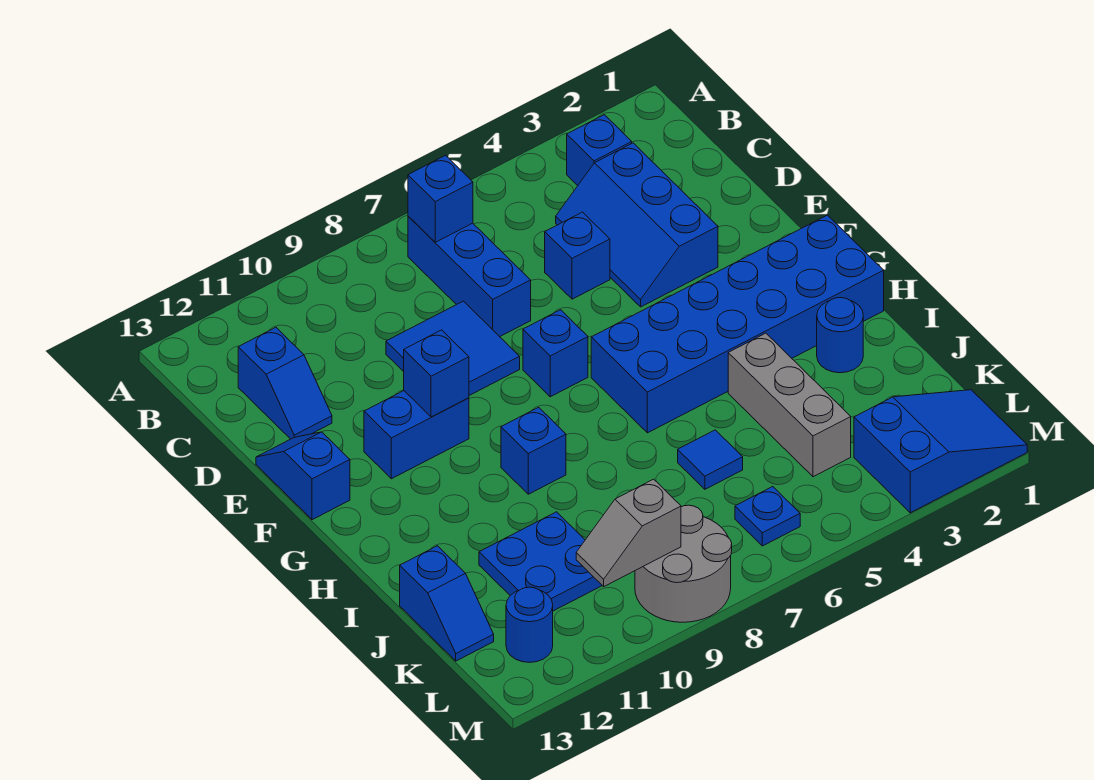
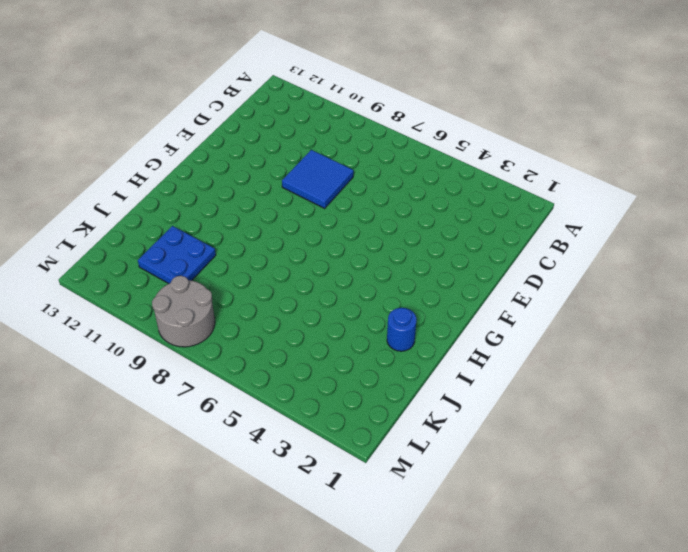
none -> blue brick B3 level 1
none -> blue brick B7:D7 level 1
none -> blue slope C3:E4 level 1 top 3

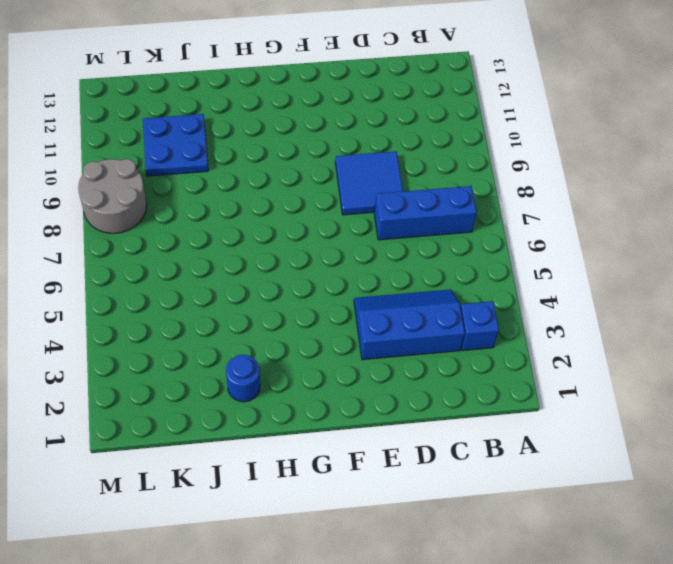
none -> blue slope C12:D12 level 1 top C
none -> blue brick D5 level 1
none -> blue slope E13:F13 level 1 top F

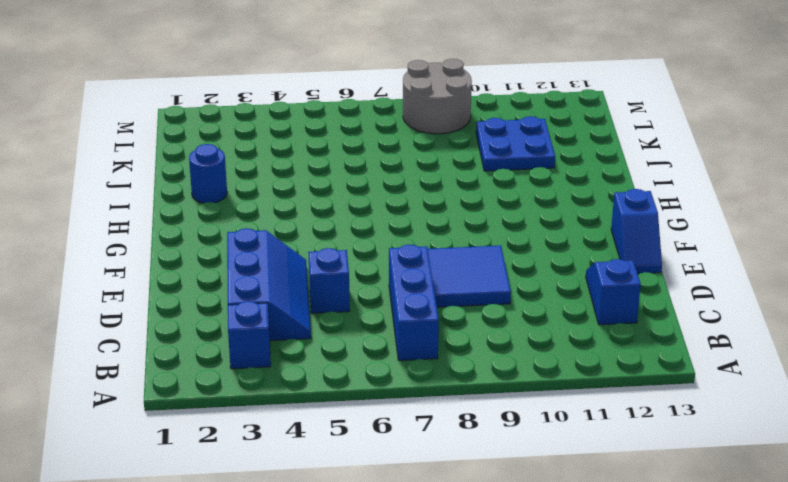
none -> blue brick F7 level 1
none -> blue brick F10:F11 level 1
none -> blue brick G1:H6 level 1

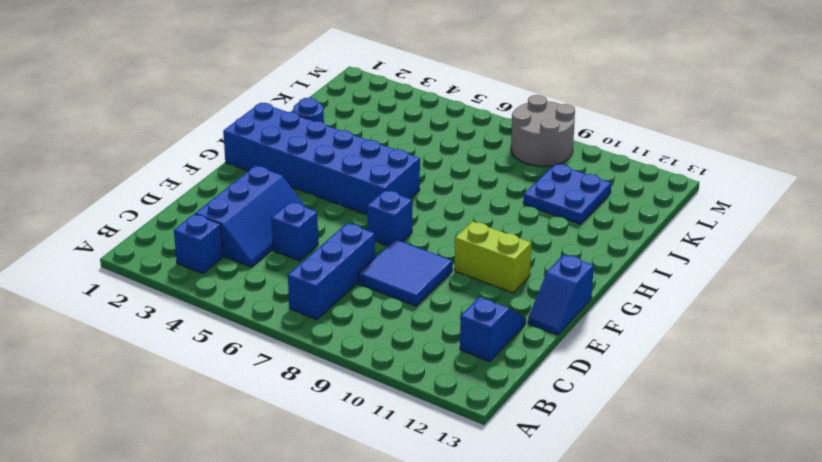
lime brick F10:F11 level 1 -> blue brick F10:F11 level 1
none -> blue brick H9 level 1
none -> grey brick I4:K4 level 1
none -> blue tile J6 level 1

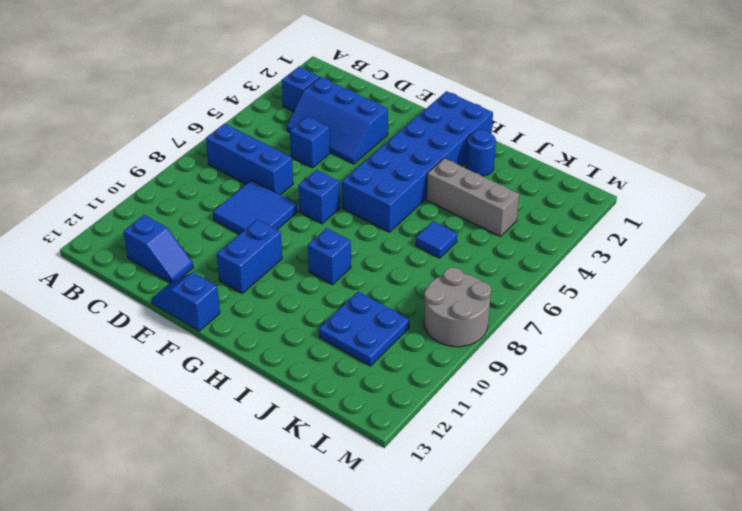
none -> blue slope J13:K13 level 1 top J
none -> blue slope L1:M3 level 1 top 3
none -> blue plate L6 level 1

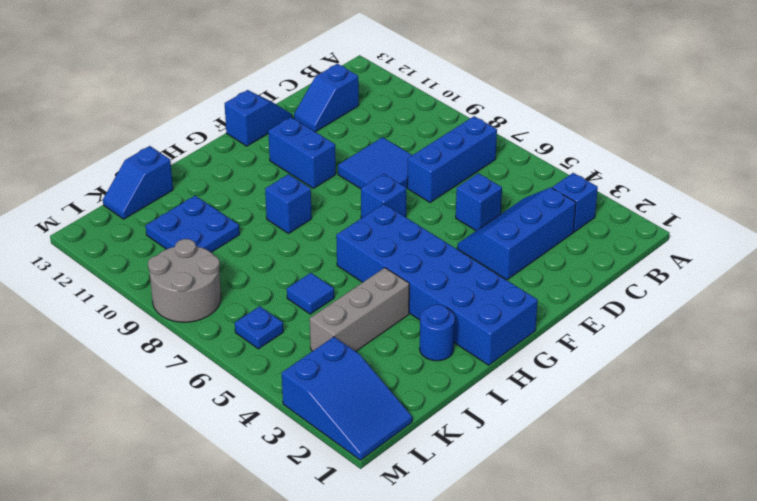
none -> blue round brick L12 level 1
none -> blue brick B7 level 2
none -> blue brick F10 level 2

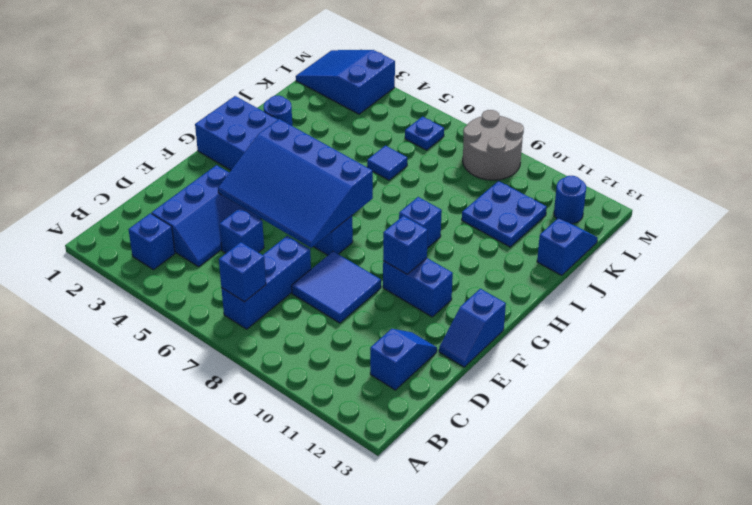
blue slope E4:G7 level 2 top G -> none
none -> grey brick I4:K4 level 1
none -> grey slope L9:L10 level 2 top 9

